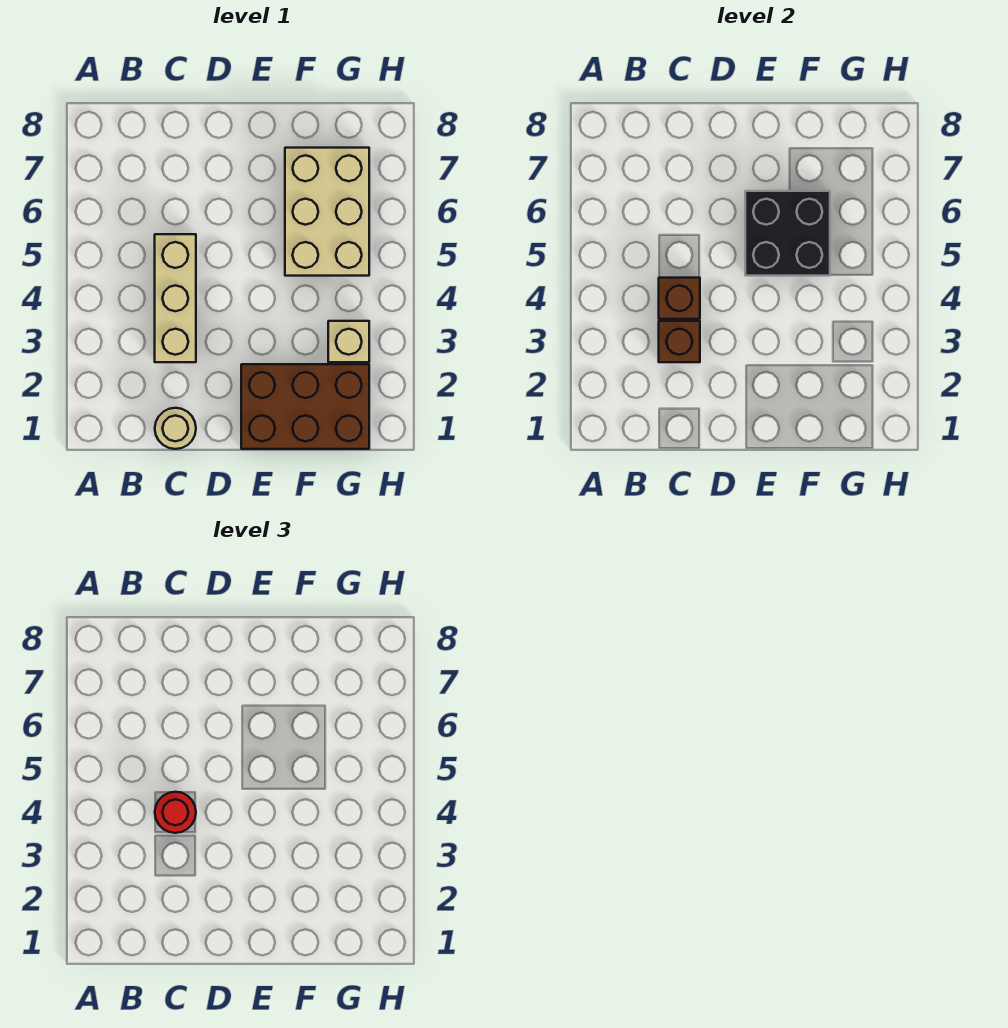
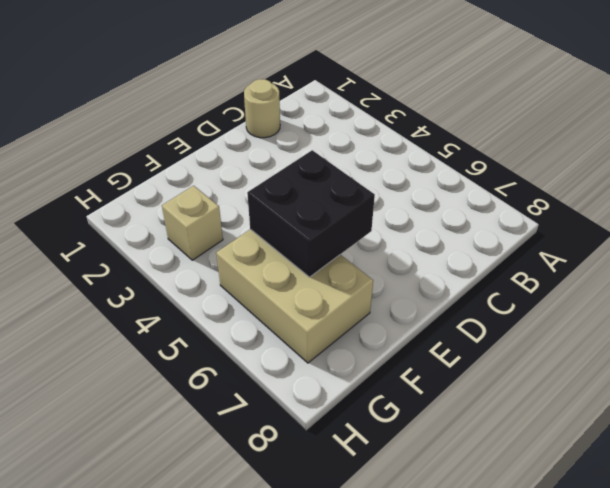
none -> tan brick C3:C5 level 1
none -> brown brick E1:G2 level 1

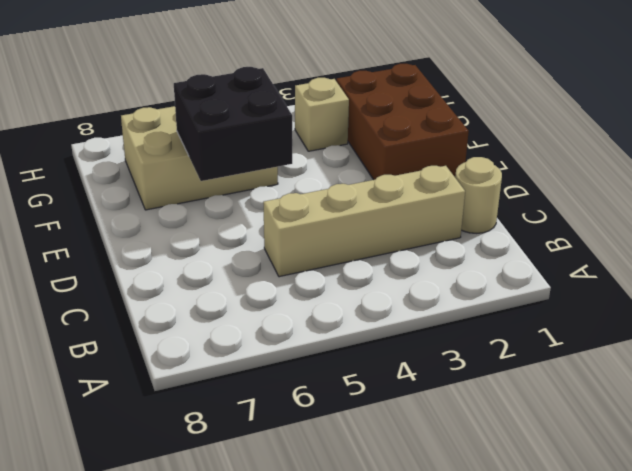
tan brick C2:C5 level 1 -> tan brick C3:C5 level 1
none -> brown brick C3 level 2
none -> brown brick C4 level 2

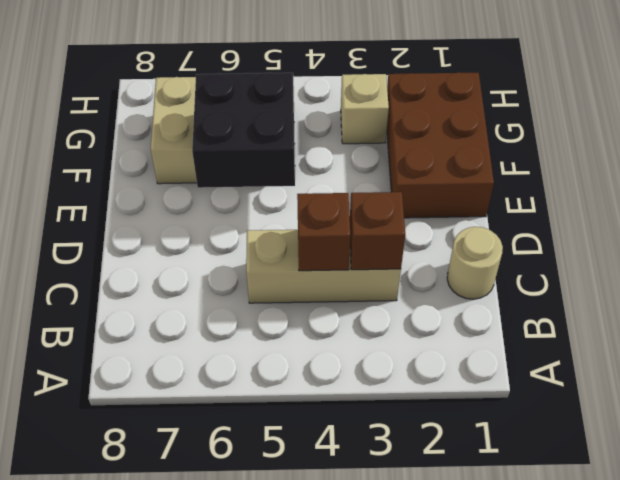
none -> red round brick C4 level 3

